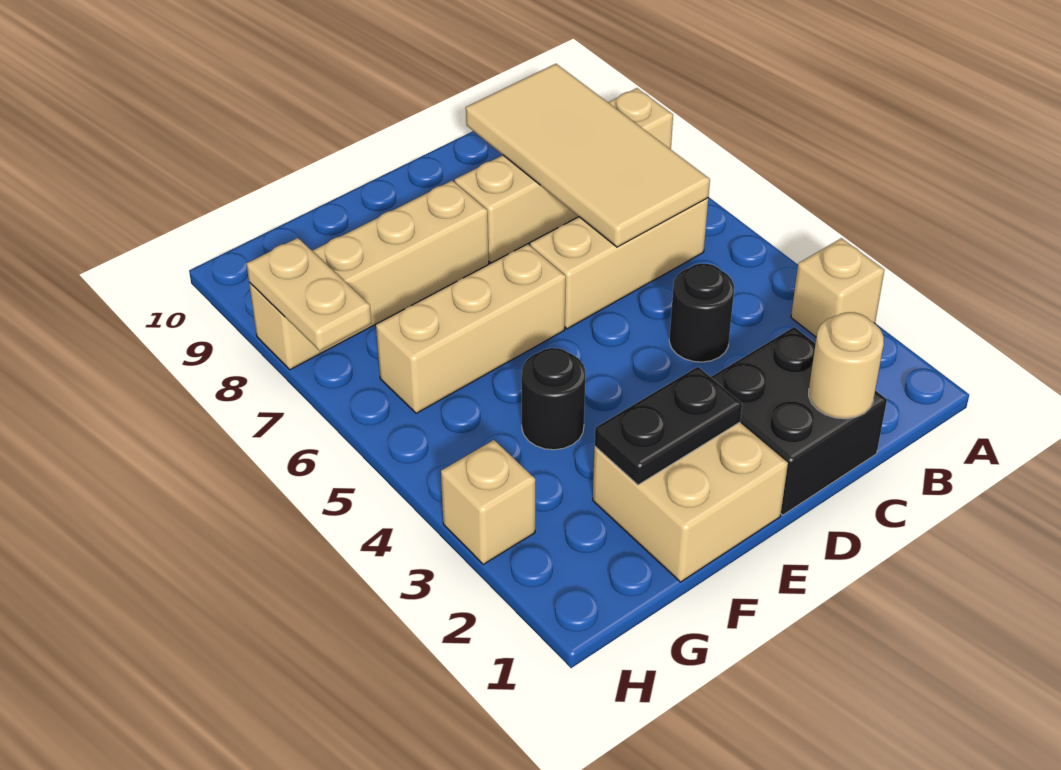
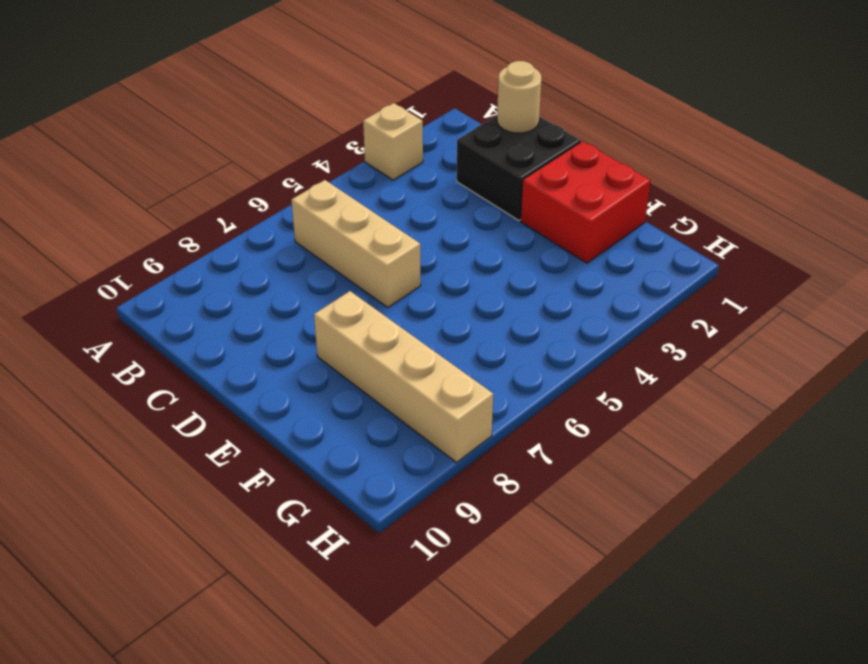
red brick E1:F2 level 1 -> tan brick E1:F2 level 1
none -> tan brick A8:D8 level 1
none -> black round brick C4 level 1
none -> tan brick E6:G6 level 1

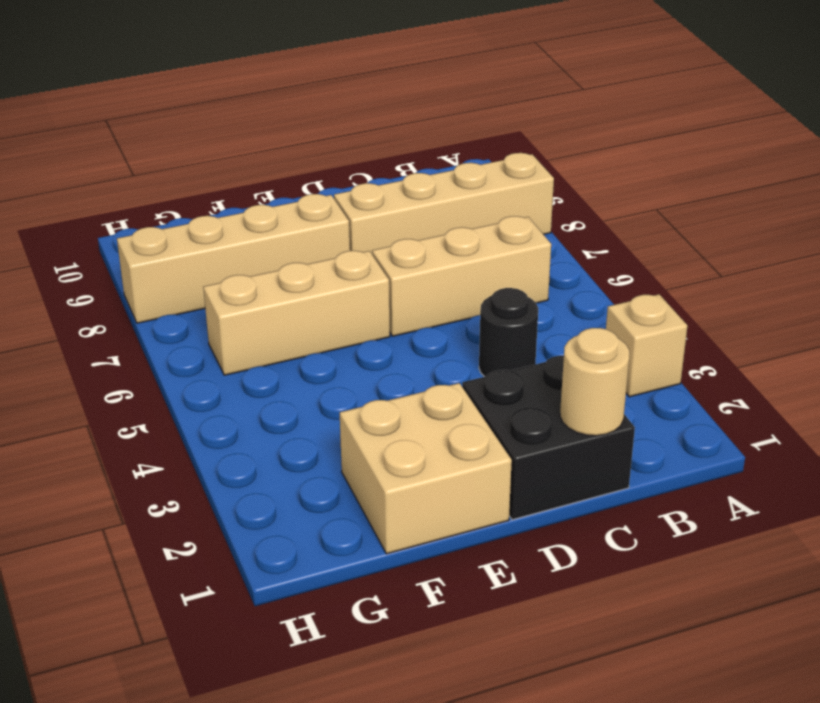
none -> black round brick F4 level 1
none -> tan brick H3 level 1
none -> tan tile B6:C9 level 2

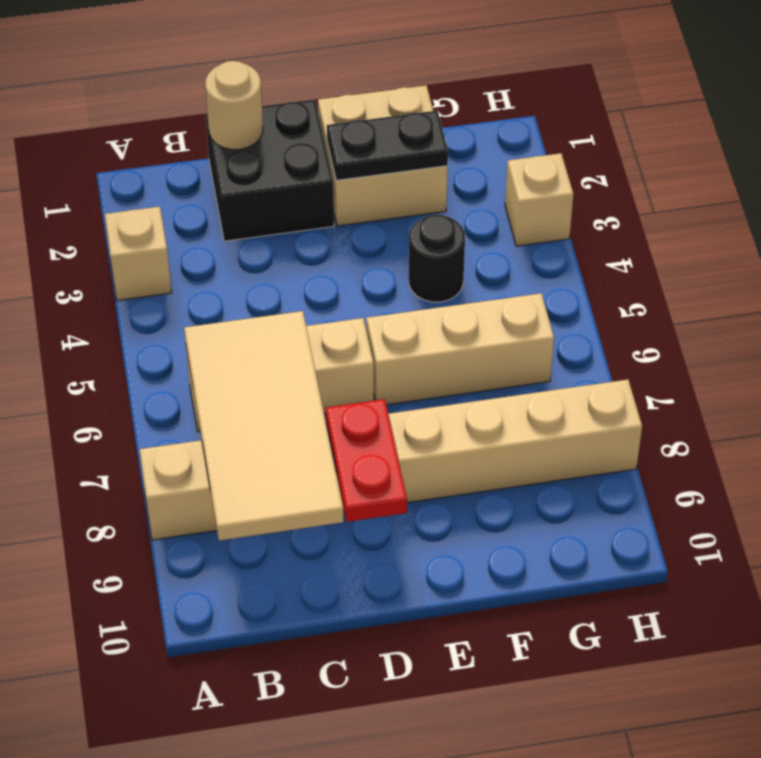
red plate D8:D9 level 2 -> none
none -> black round brick C4 level 1
none -> tan plate H7:H8 level 2

